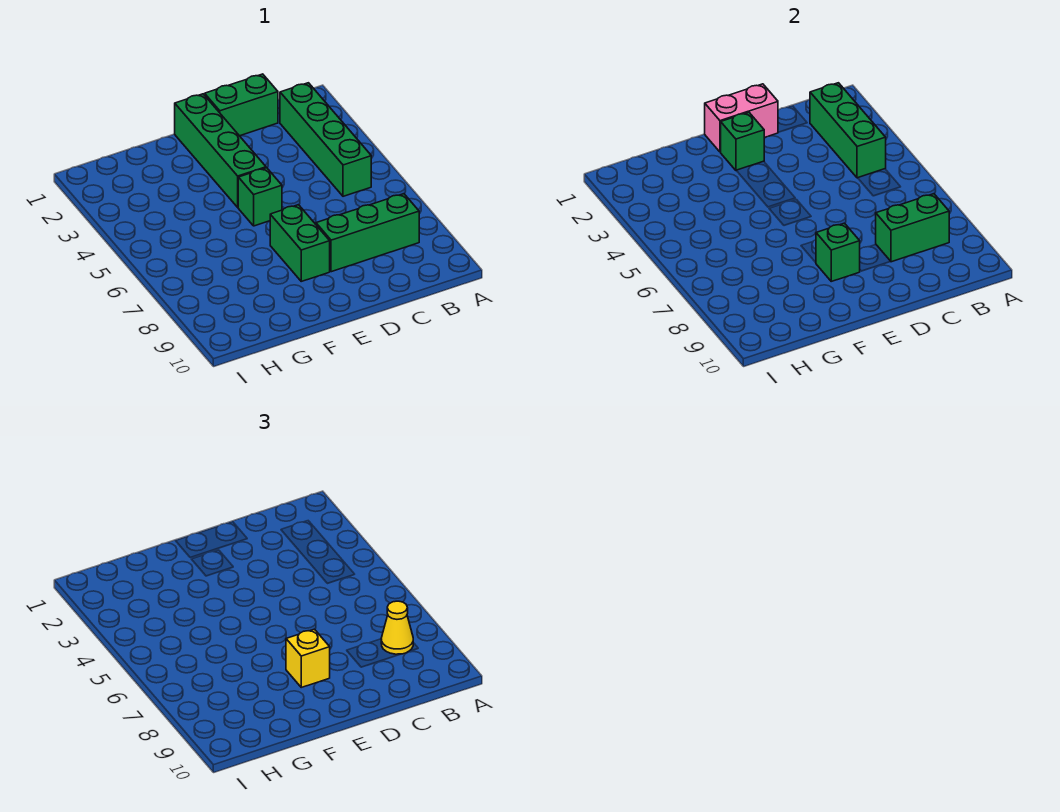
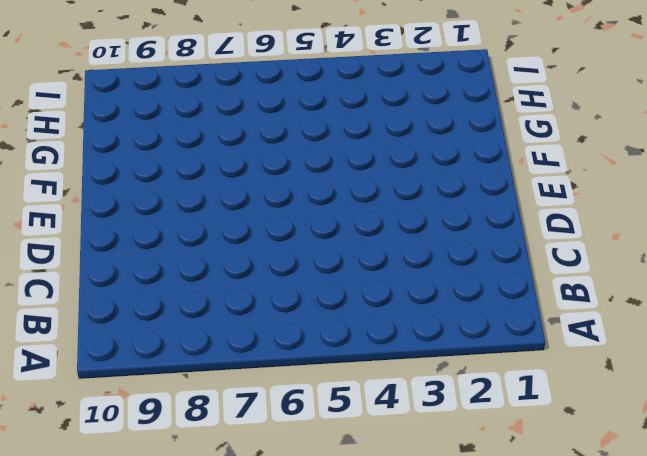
none -> green brick B2:B5 level 1
none -> green brick B8:D8 level 1
none -> green brick C1:D1 level 1

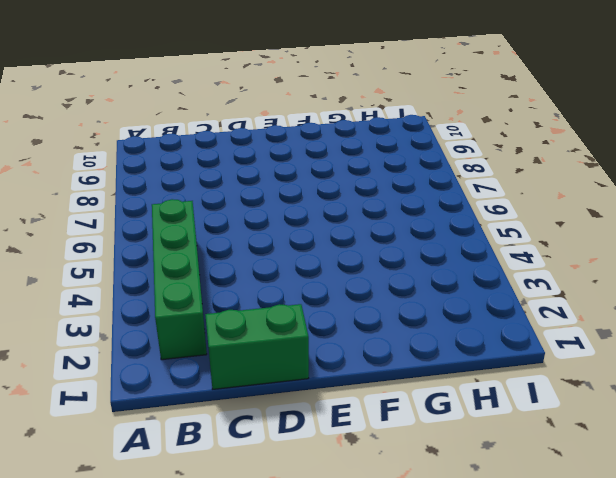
none -> green brick B8:D8 level 1
none -> green brick E1:E4 level 1
none -> green brick E5 level 1

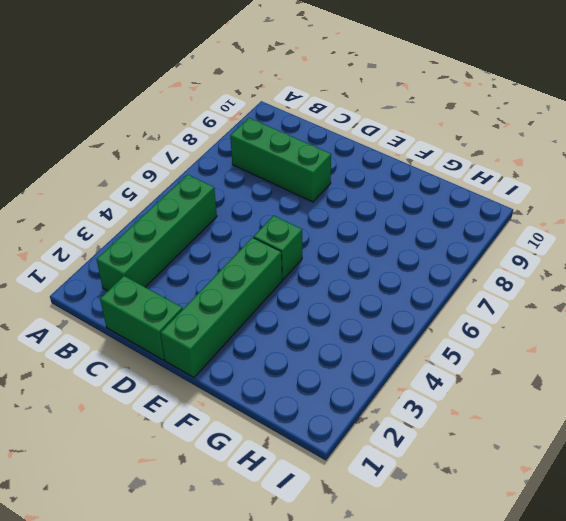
none -> green brick E7:E8 level 1
none -> green brick B2:B4 level 2
none -> green brick B8:C8 level 2

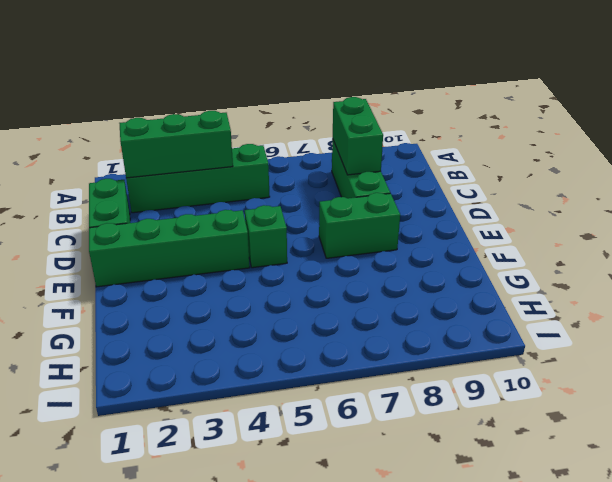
none -> pink brick D1:E1 level 2
none -> green brick E2 level 2
none -> green brick E8 level 2

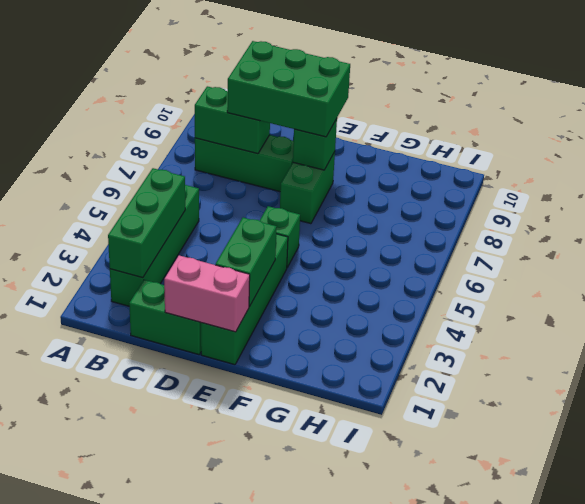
green brick C8:E9 level 3 -> yellow brick E8 level 3
green brick E2:E3 level 2 -> green brick E2 level 2
none -> yellow cone B8 level 3

